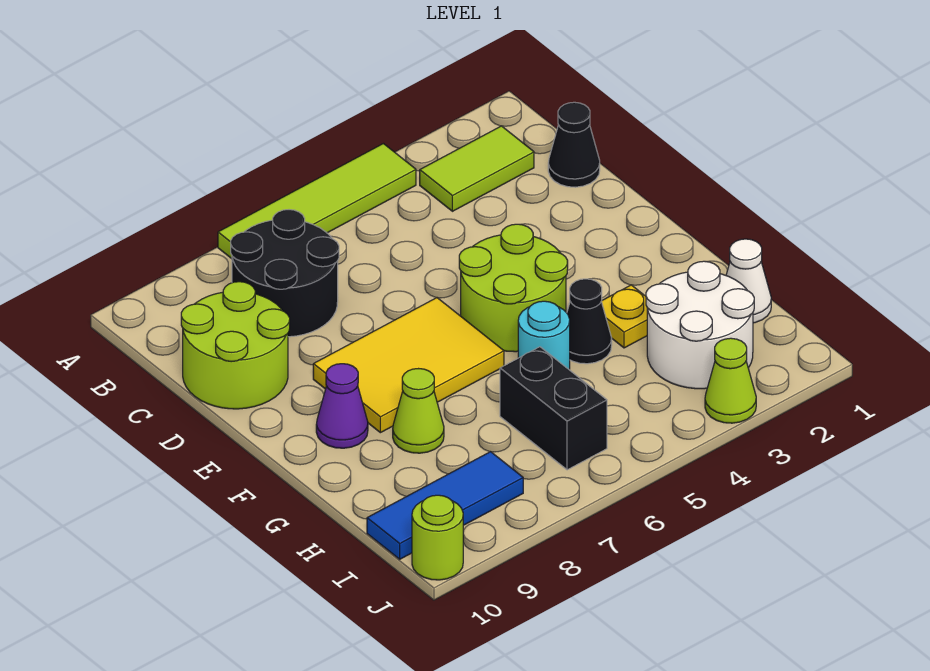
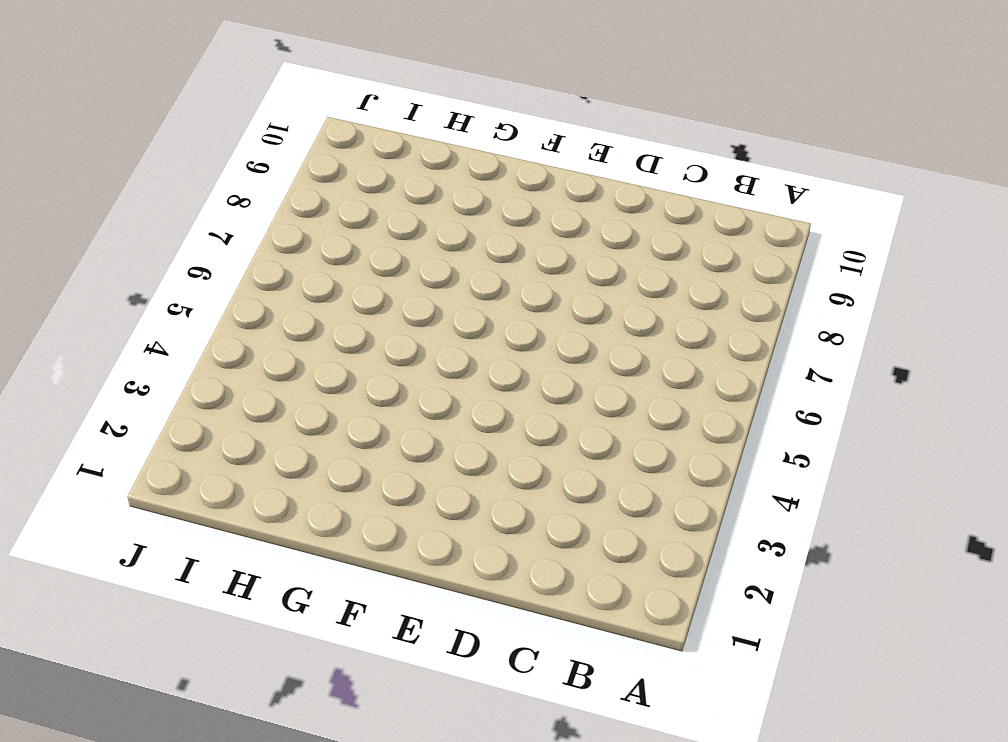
none -> lime tile A4:A7 level 1
none -> lime tile B2:B3 level 1
none -> black round brick B7:C8 level 1

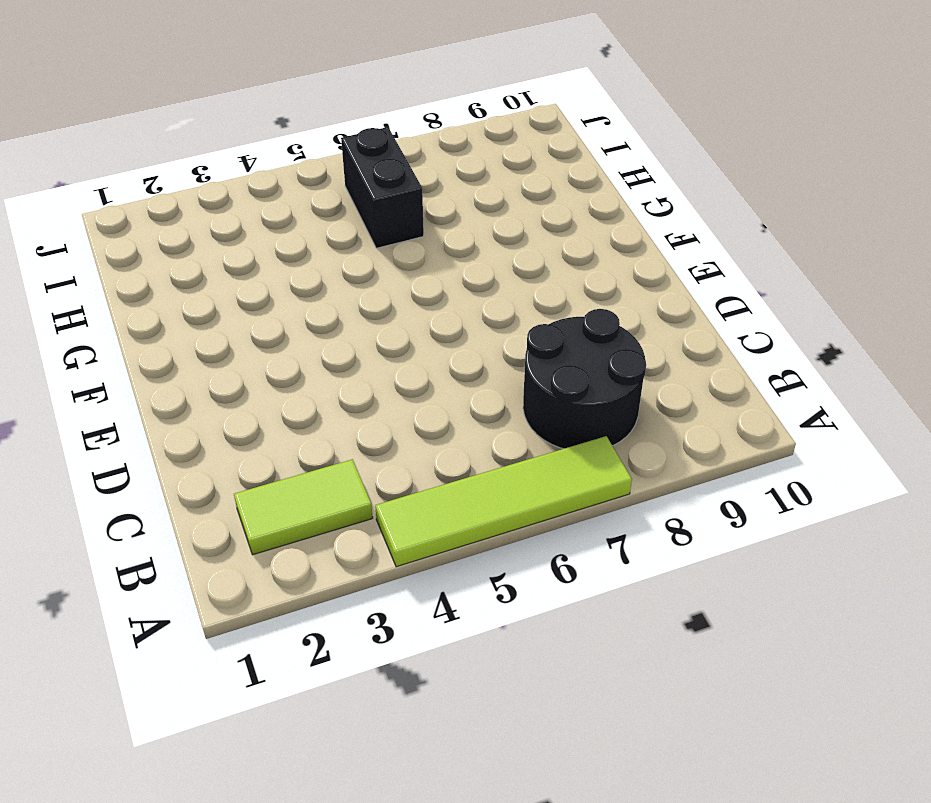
none -> black cone C1 level 1
none -> lime round brick C9:D10 level 1
none -> lime round brick E4:F5 level 1

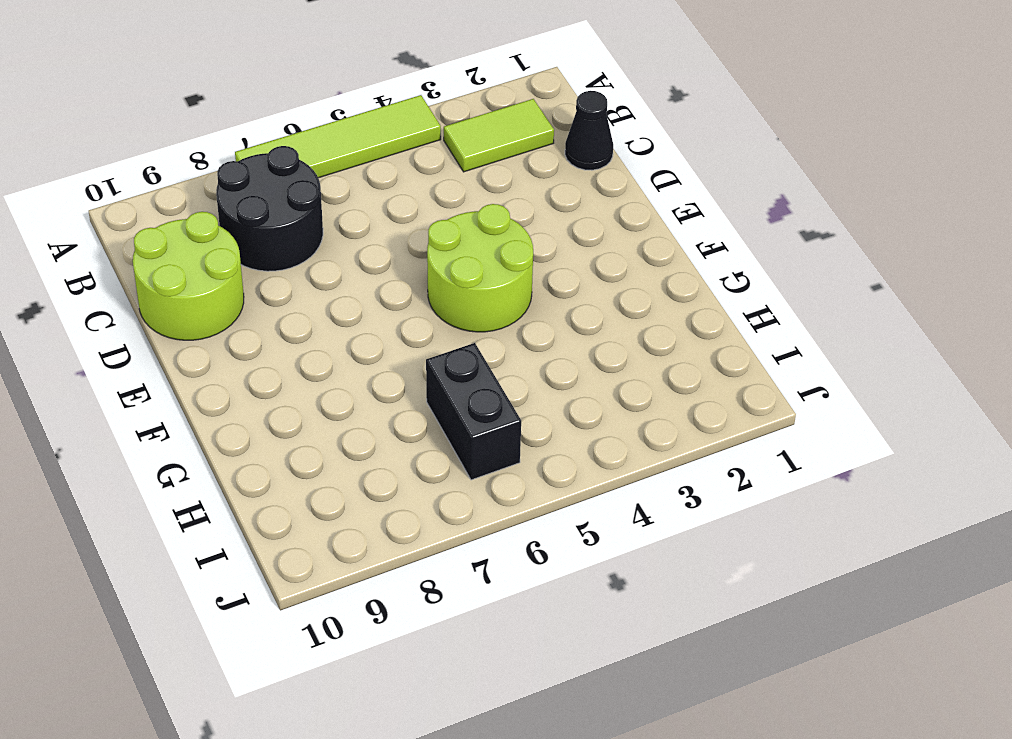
none -> yellow tile E6:F8 level 1
none -> purple cone F9 level 1
none -> yellow plate G3 level 1

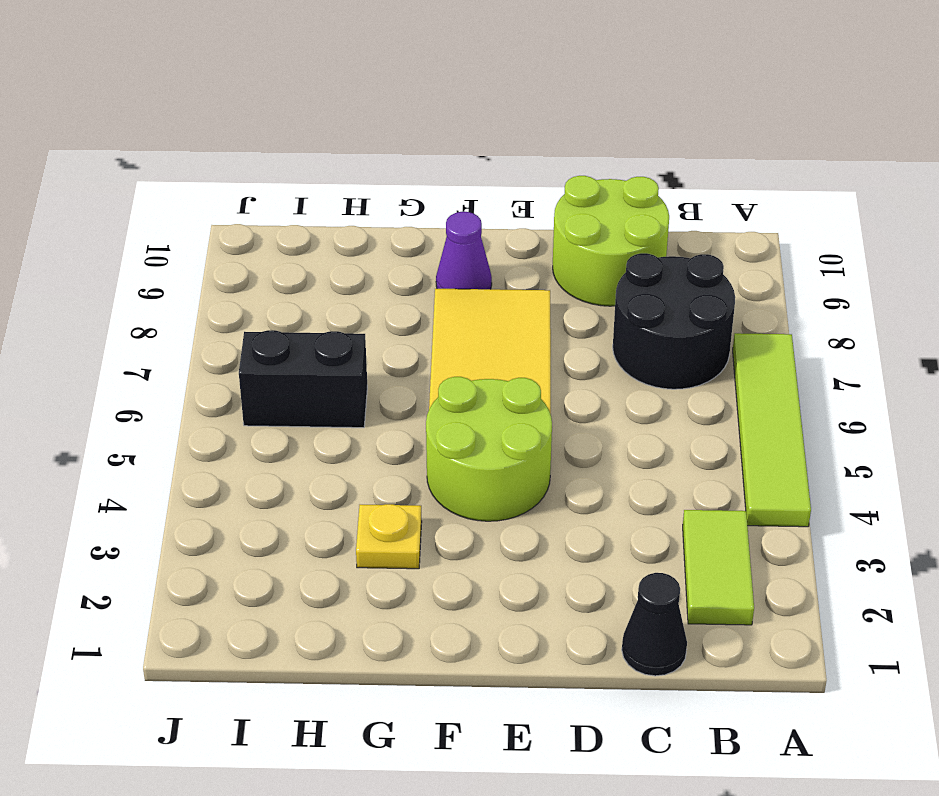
none -> black cone G4 level 1
none -> cyan round brick G5 level 1
none -> lime cone G8 level 1

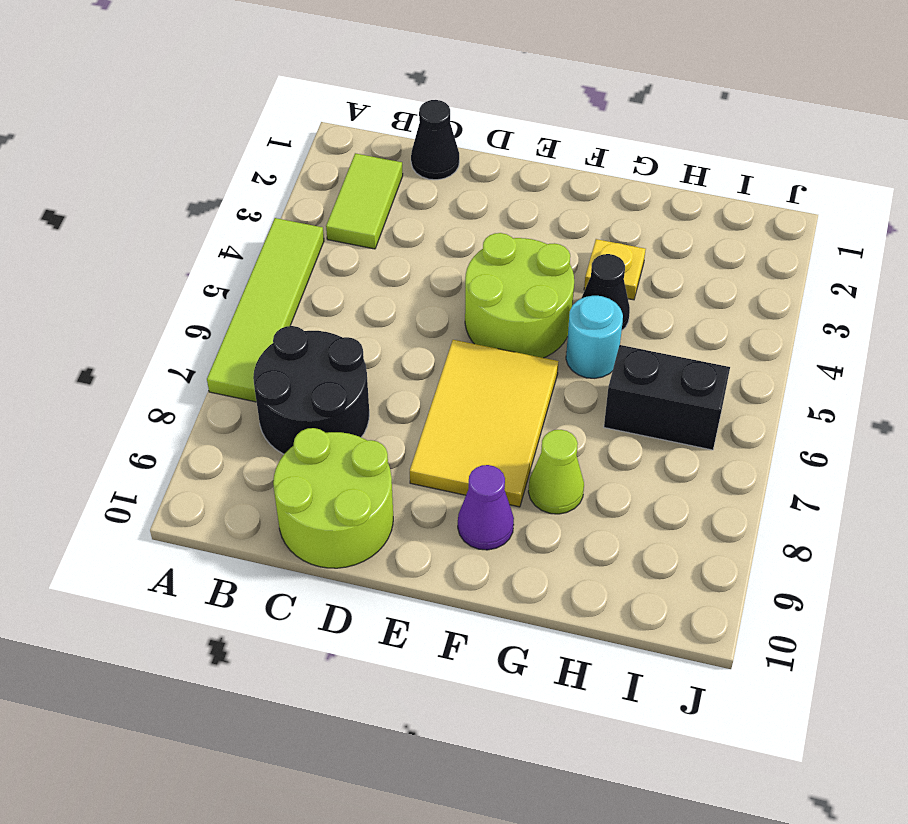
none -> white cone H1 level 1
none -> white round brick H2:I3 level 1
none -> blue tile I8:I10 level 1

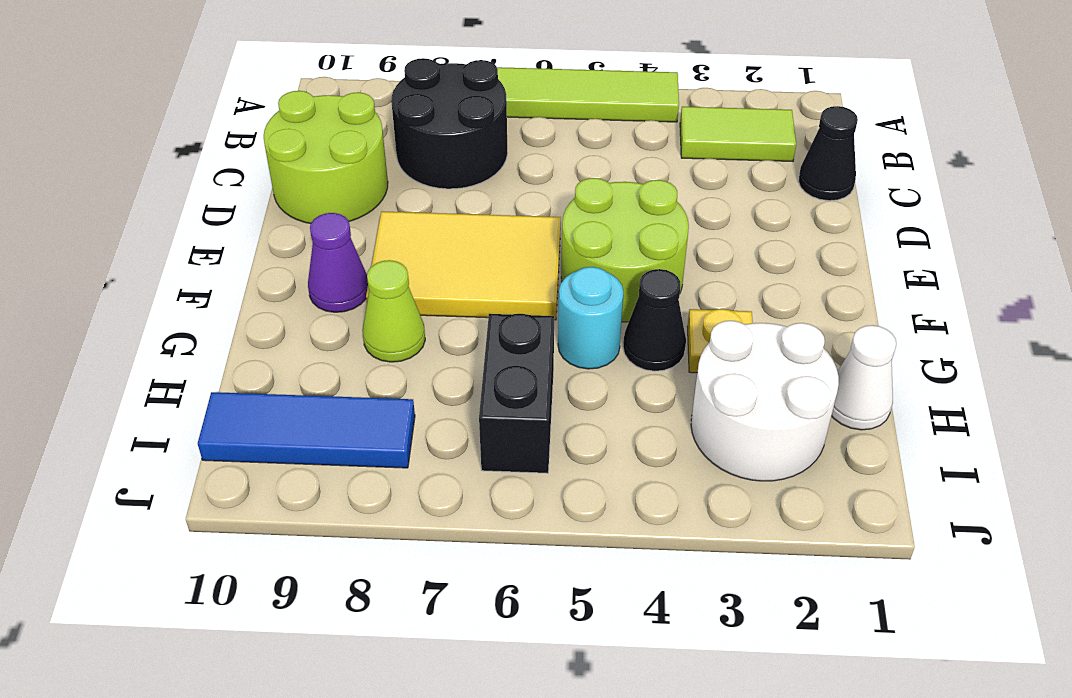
none -> lime cone J3 level 1
none -> lime round brick J10 level 1

